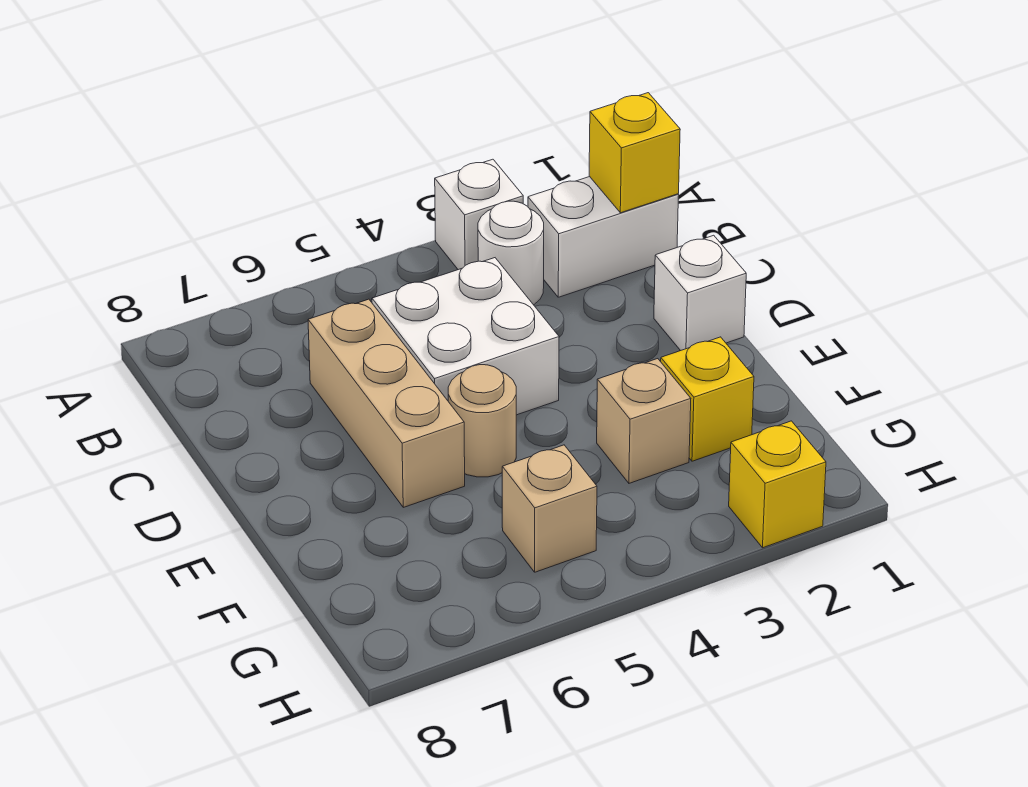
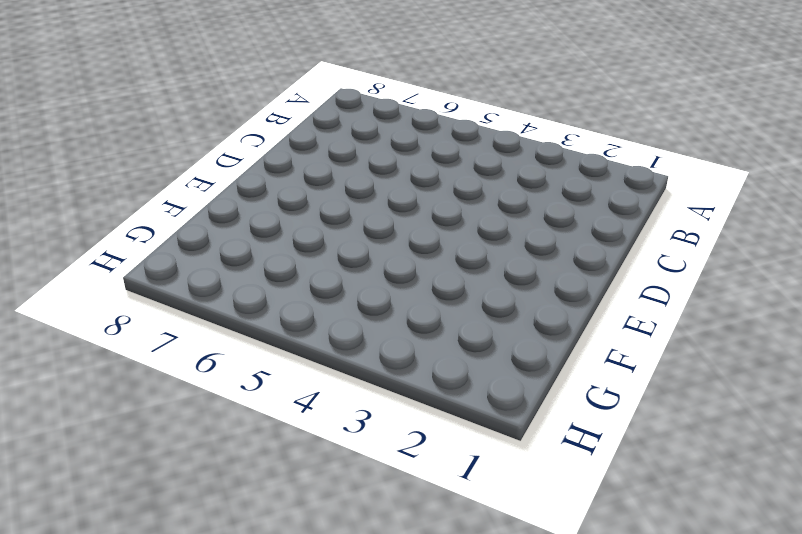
none -> white brick A3 level 1
none -> white brick B1:B2 level 1
none -> white round brick B3 level 1

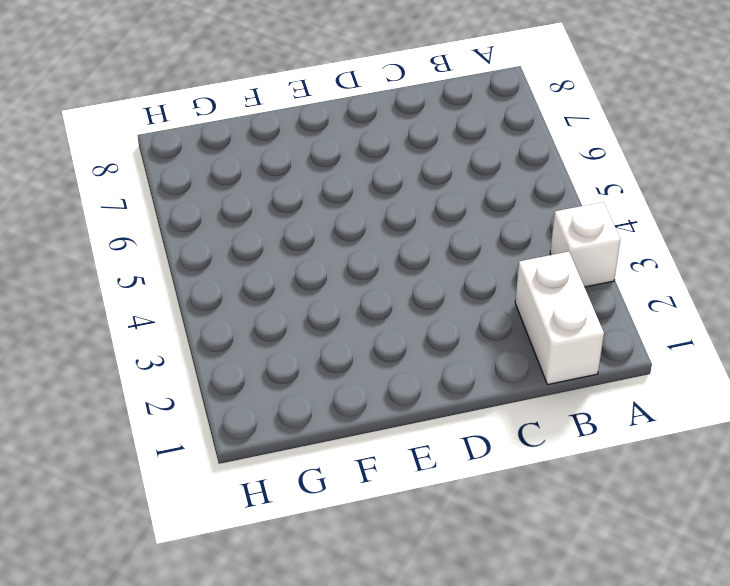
none -> white round brick B3 level 1
none -> white brick C4:D5 level 1
none -> tan brick C6:E6 level 1

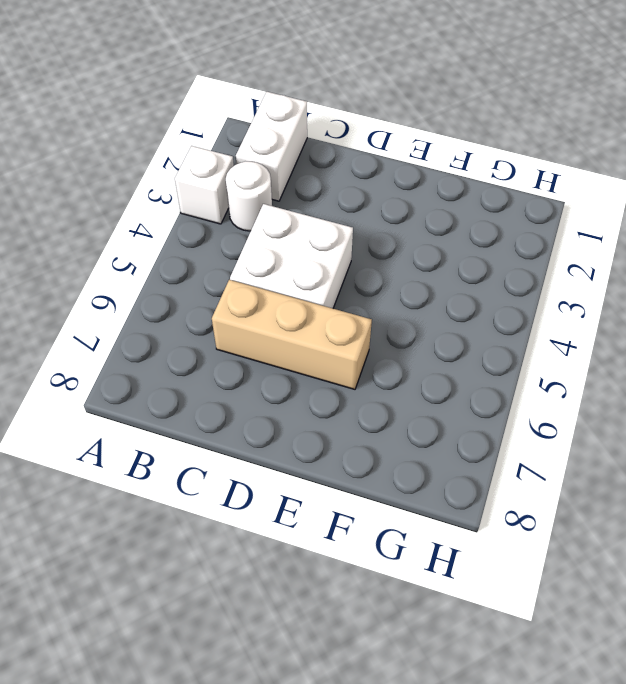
none -> white brick D1 level 1
none -> tan round brick E5 level 1
none -> yellow brick F2 level 1

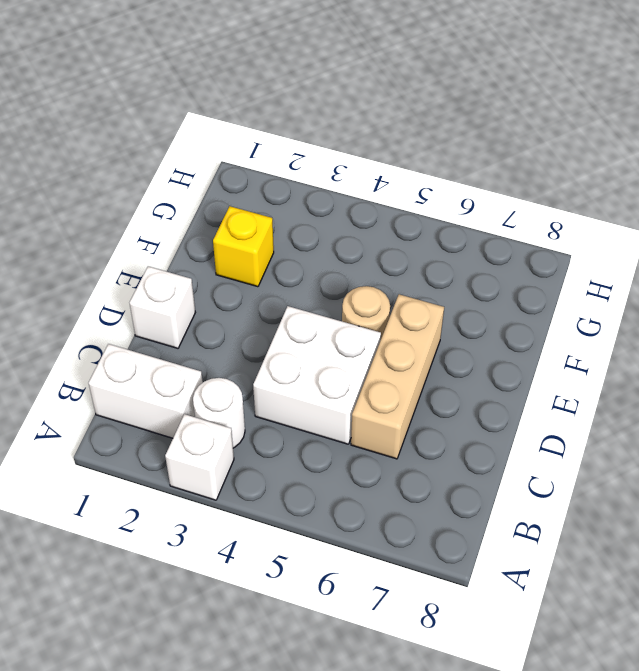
none -> tan brick F3 level 1
none -> tan brick G5 level 1
none -> yellow brick H2 level 1

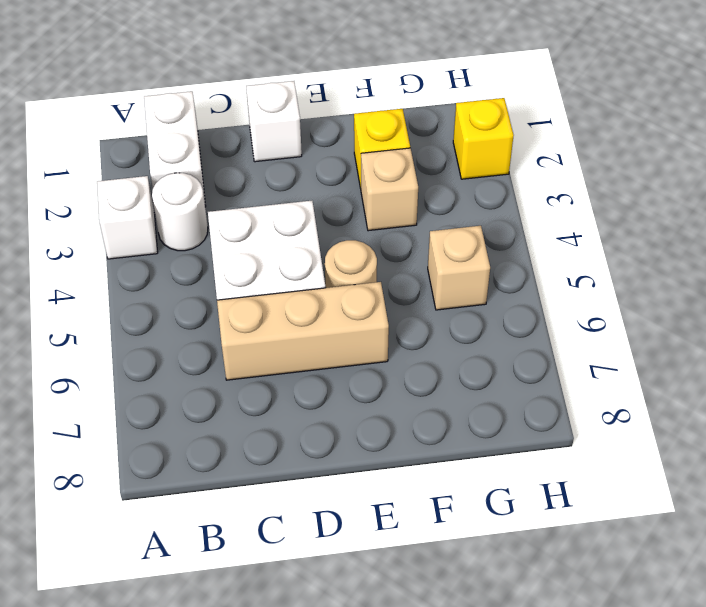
none -> yellow brick B1 level 2

